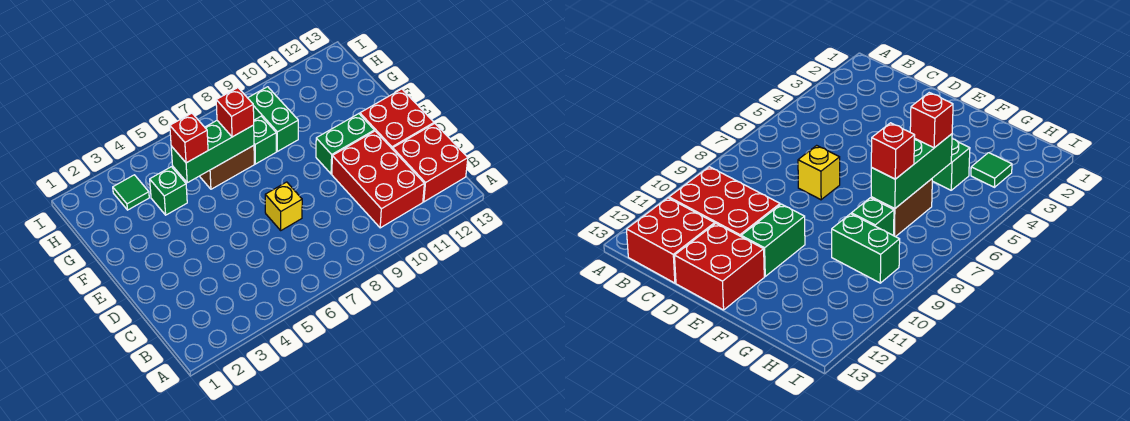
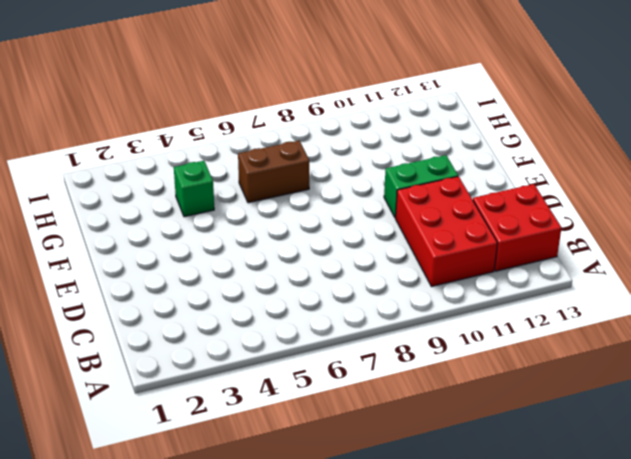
none -> yellow brick D7 level 1
none -> red brick D12:E13 level 1
none -> green brick G8 level 1

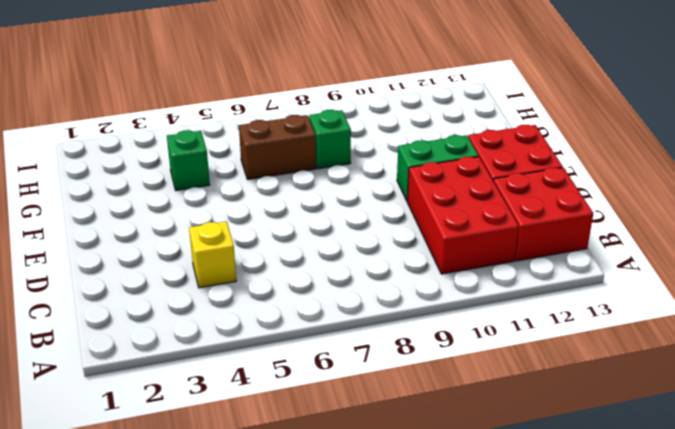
yellow brick C4 level 1 -> yellow brick D7 level 1
none -> green brick G9:H9 level 1
none -> green tile H3 level 1
none -> green brick G5:G7 level 2

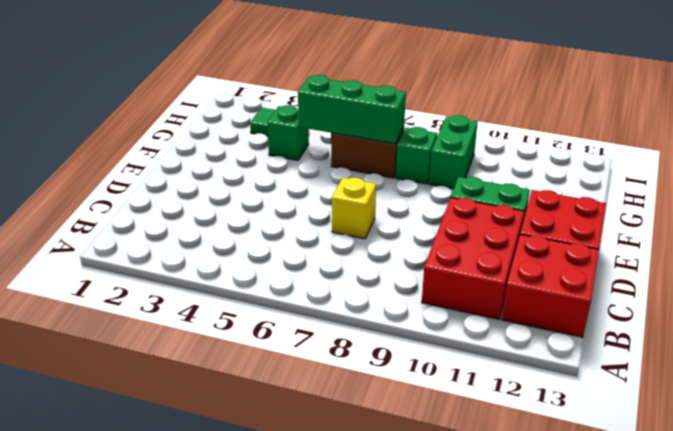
none -> red brick G5 level 3
none -> red brick G7 level 3

